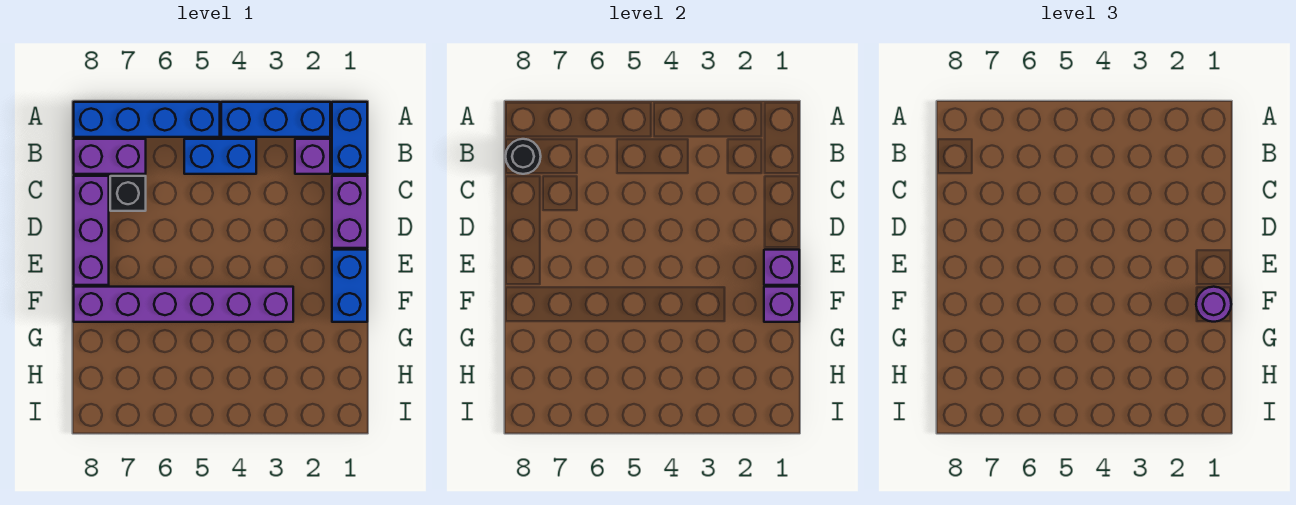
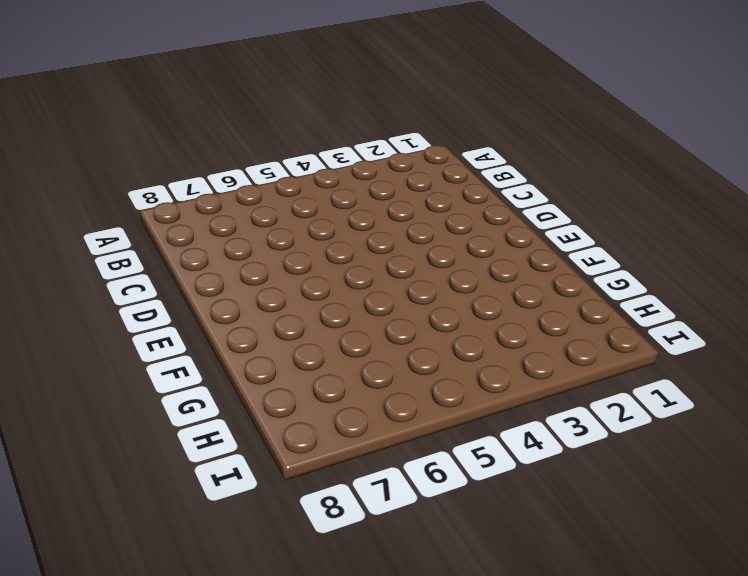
none -> blue brick A1:B1 level 1
none -> blue brick A2:A4 level 1
none -> blue brick A5:A8 level 1

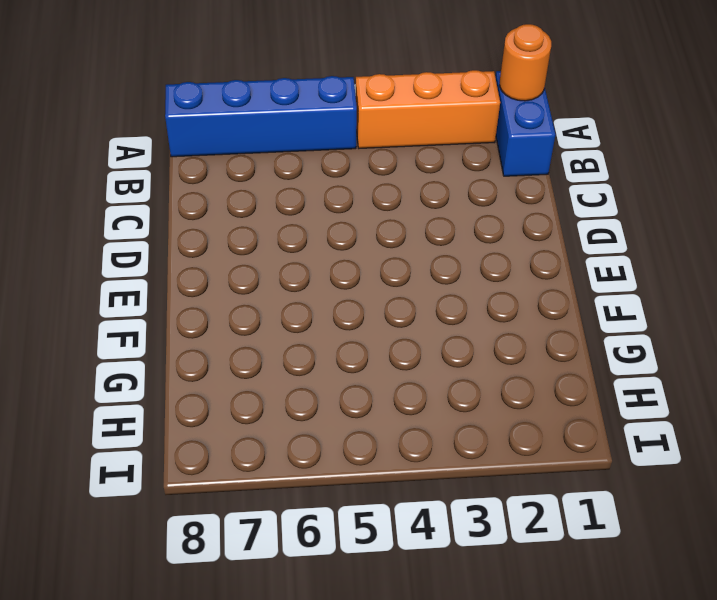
orange round brick A1 level 2 -> none
orange brick A2:A4 level 1 -> blue brick A2:A4 level 1
none -> purple brick B2 level 1
none -> blue brick B4:B5 level 1
none -> purple brick B7:B8 level 1

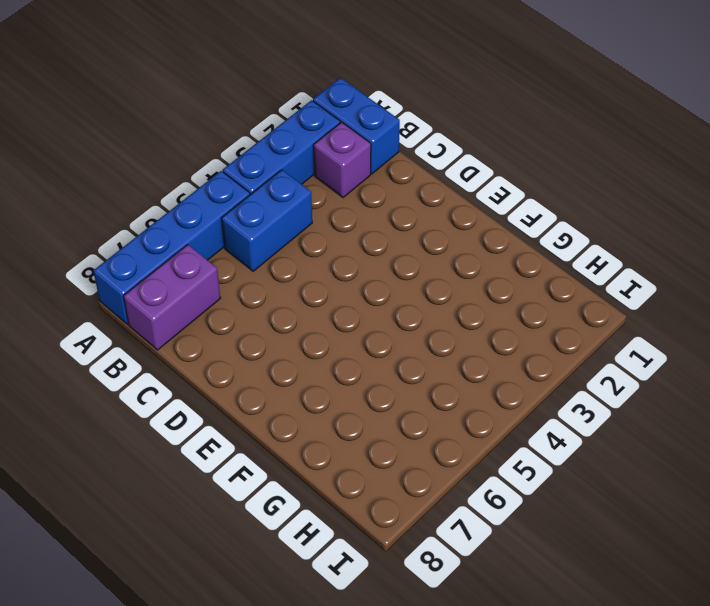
none -> purple brick C1:D1 level 1
none -> black brick C7 level 1
none -> purple brick C8:E8 level 1

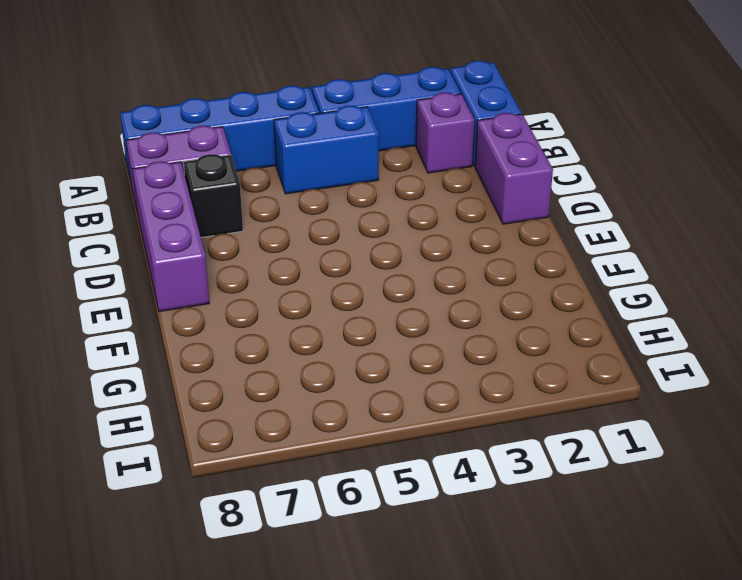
none -> blue brick E1:F1 level 1
none -> purple brick F3:F8 level 1
none -> black round brick B8 level 2

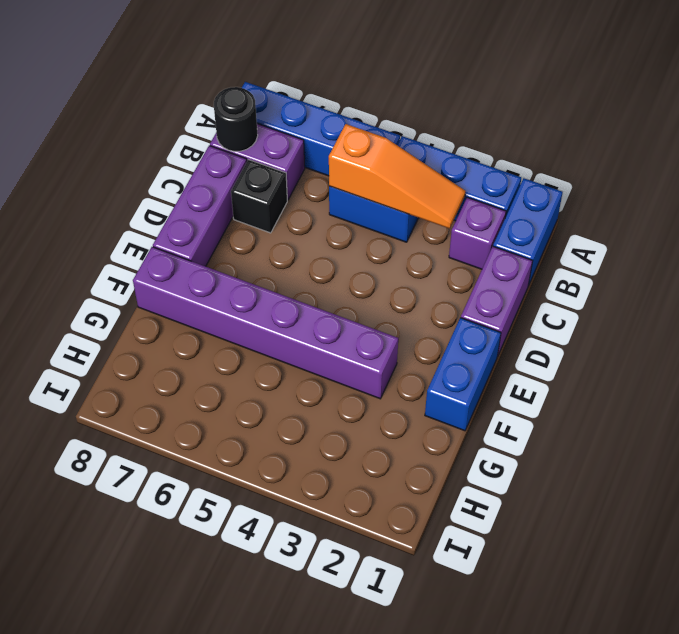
orange slope B3:B5 level 2 top 5 -> none
none -> purple brick E1 level 2
none -> purple brick F1 level 2
none -> purple round brick F1 level 3

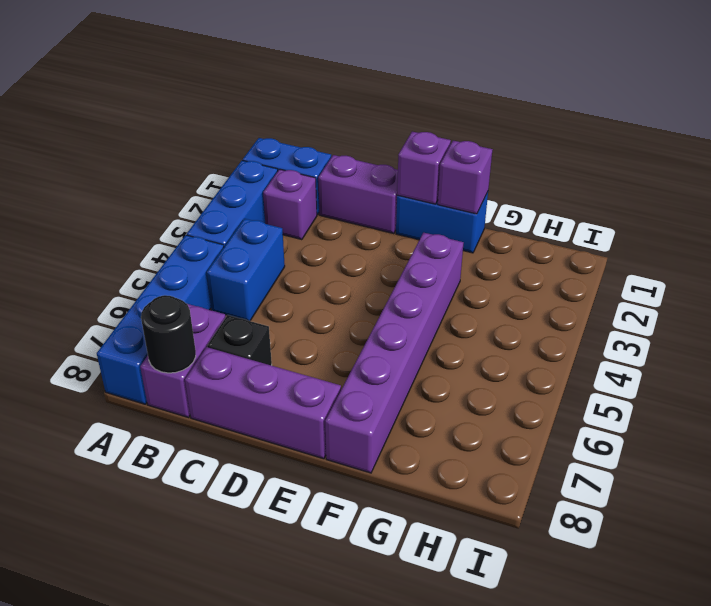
none -> purple round brick F1 level 3

